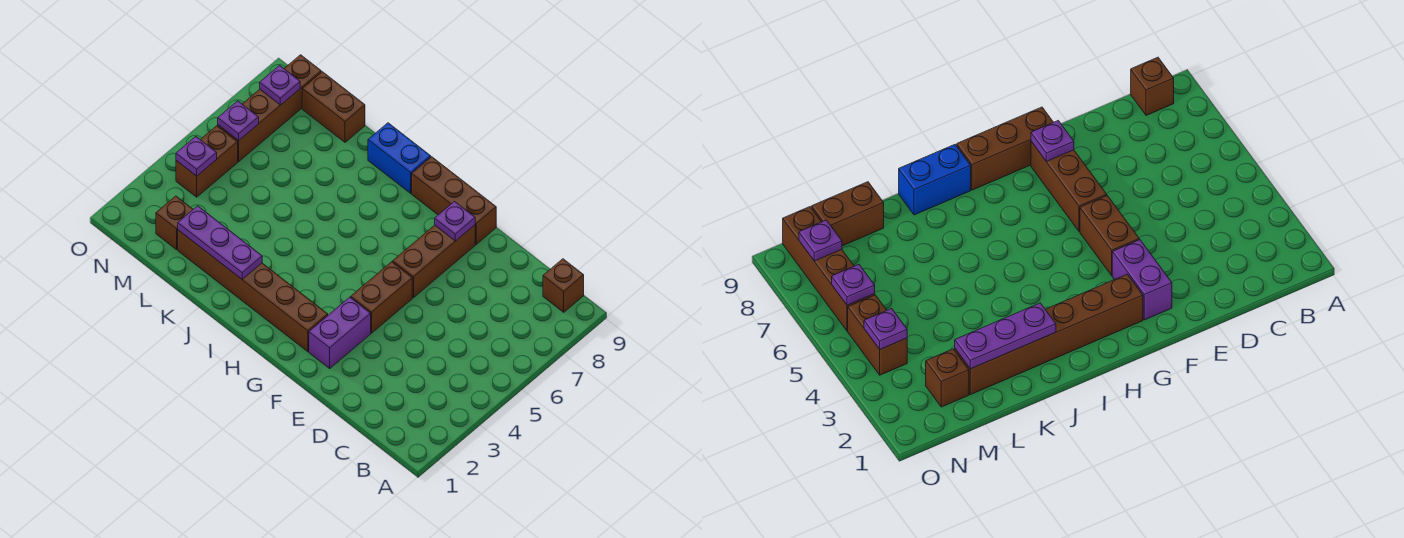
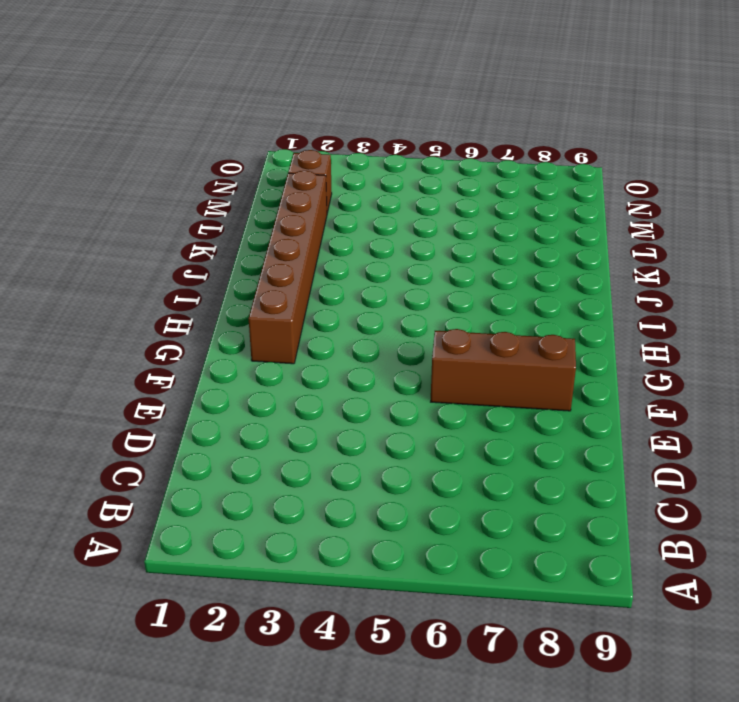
none -> brown brick B9 level 1
none -> purple brick F2:F3 level 1
none -> brown brick F4:F5 level 1

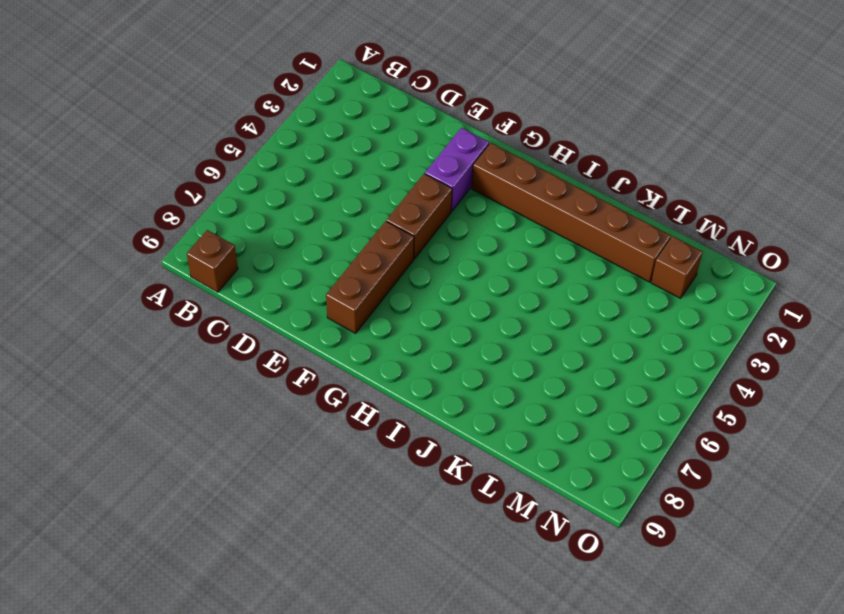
none -> brown brick F9:H9 level 1
none -> blue brick I9:J9 level 1
none -> brown brick L9:M9 level 1

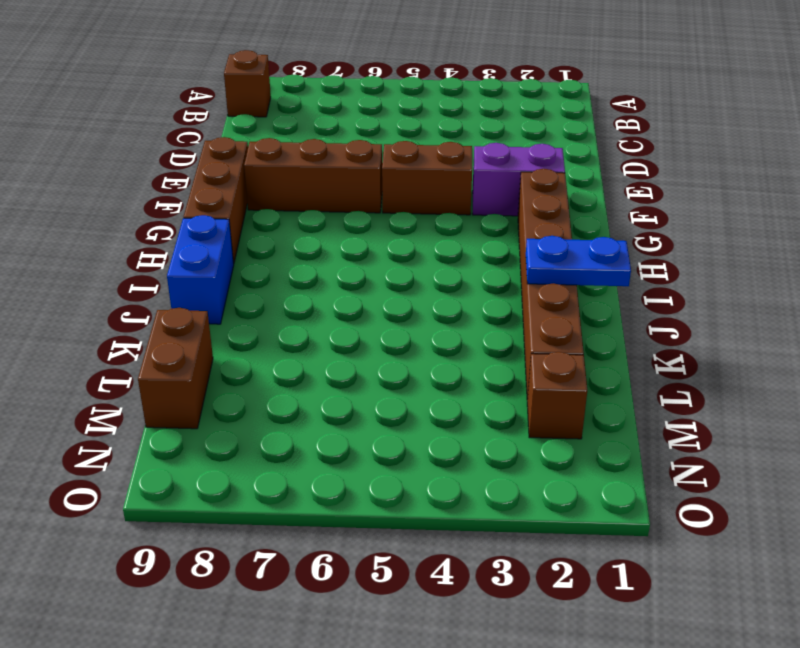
blue plate J1:J2 level 2 -> purple plate J2:L2 level 2
none -> brown brick N4:N5 level 1
none -> brown brick N6:N9 level 1
none -> purple plate F8 level 2

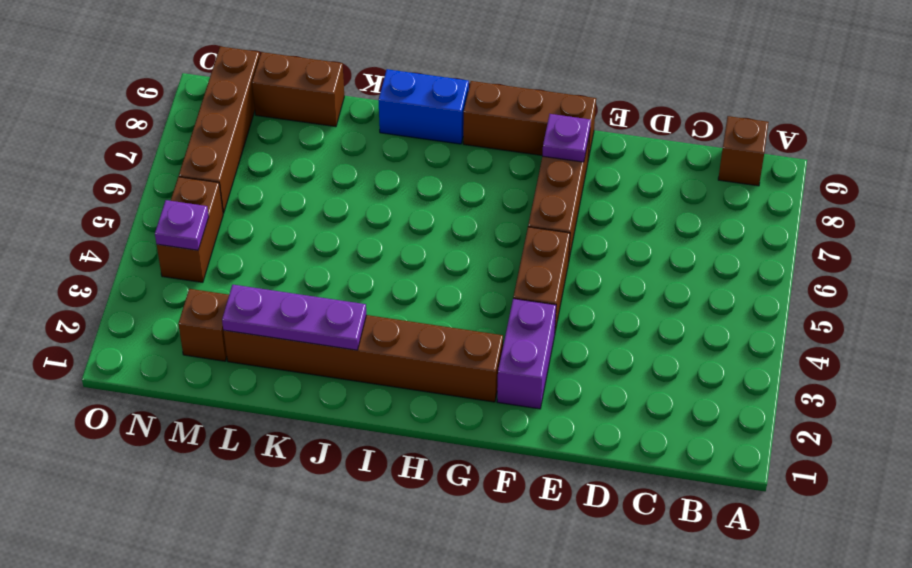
none -> purple plate N6 level 2
none -> purple plate N8 level 2

